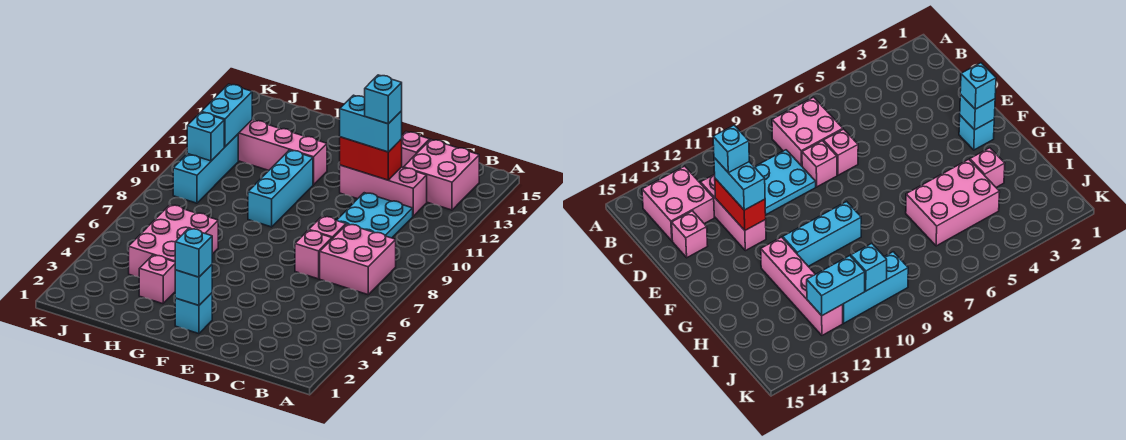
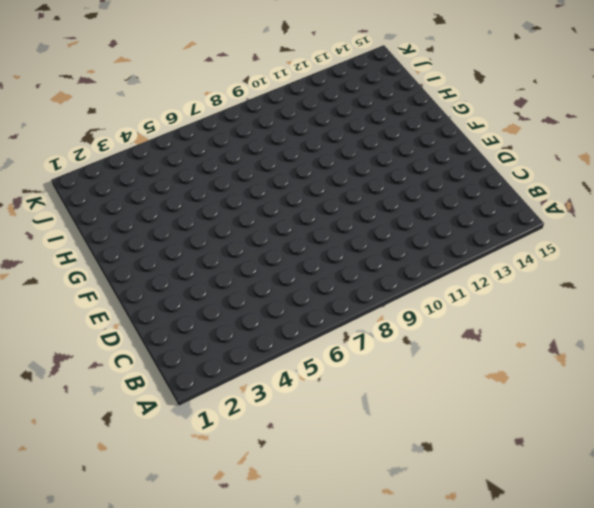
none -> pink brick B7:C8 level 1
none -> pink brick B13:C14 level 1
none -> cyan plate C9:D11 level 1

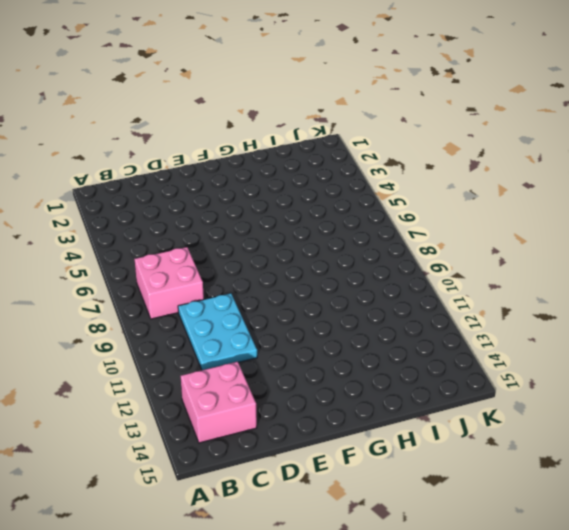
none -> pink brick C12:E12 level 1
none -> pink brick D7 level 1
none -> pink brick D8 level 1

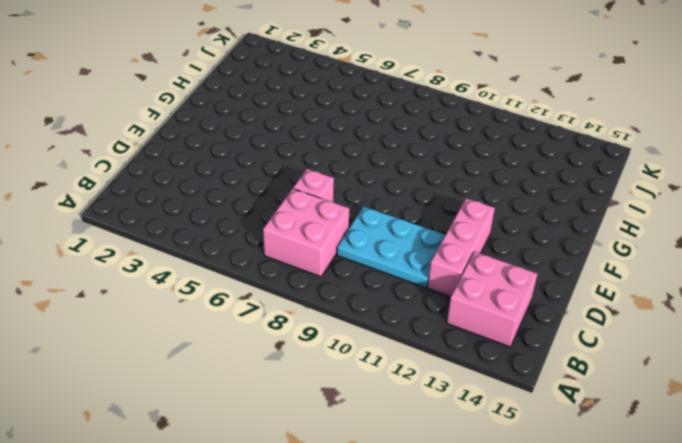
none -> pink brick D8 level 1
none -> pink brick D14 level 1
none -> cyan brick F2 level 1

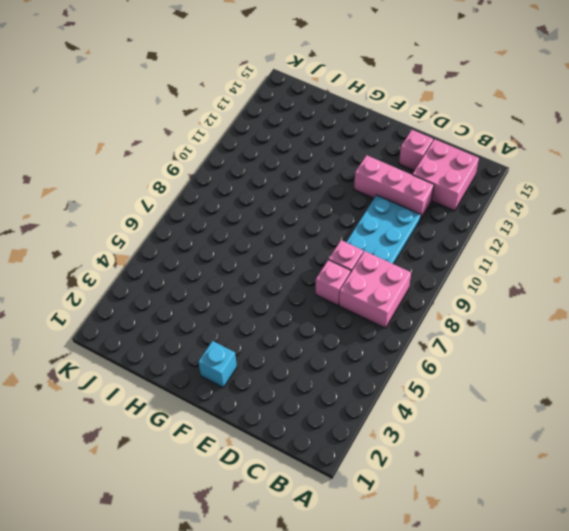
none -> cyan brick G9:G11 level 1
none -> pink brick G12:J12 level 1
none -> pink brick H3 level 1

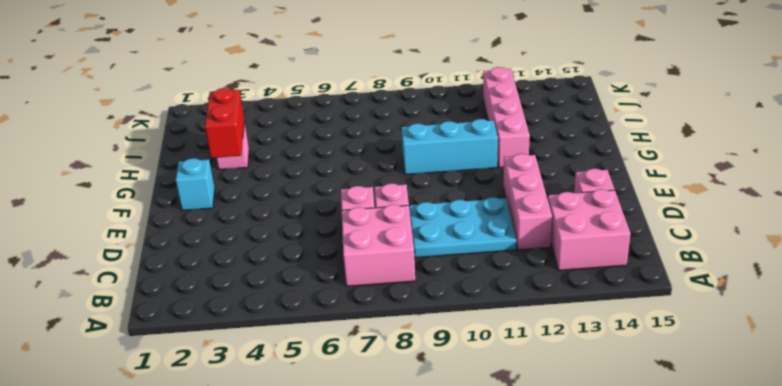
red brick G3:H3 level 2 -> red brick D12:E12 level 2
none -> pink brick H4:I6 level 1
none -> cyan brick J9:J11 level 1
none -> cyan brick F2 level 2

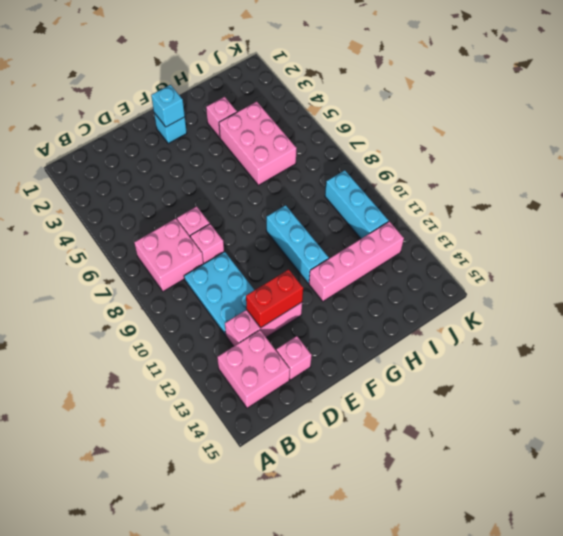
none -> cyan brick J10 level 2
none -> cyan brick J11:J12 level 2
none -> cyan brick D12:E12 level 3

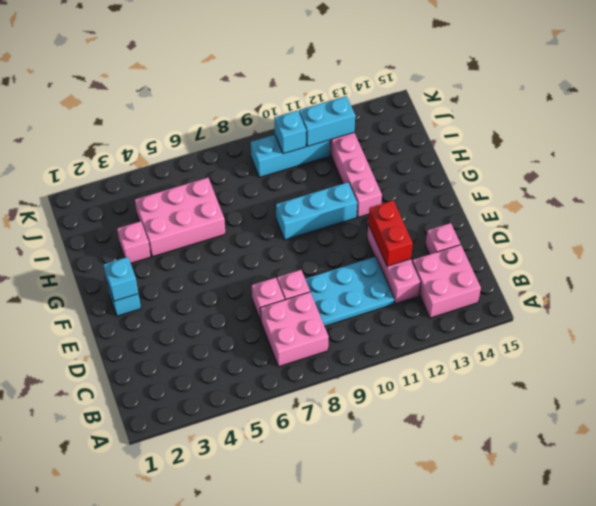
none -> cyan brick D12:E12 level 3
none -> cyan brick F2 level 3
none -> cyan brick D12 level 4

